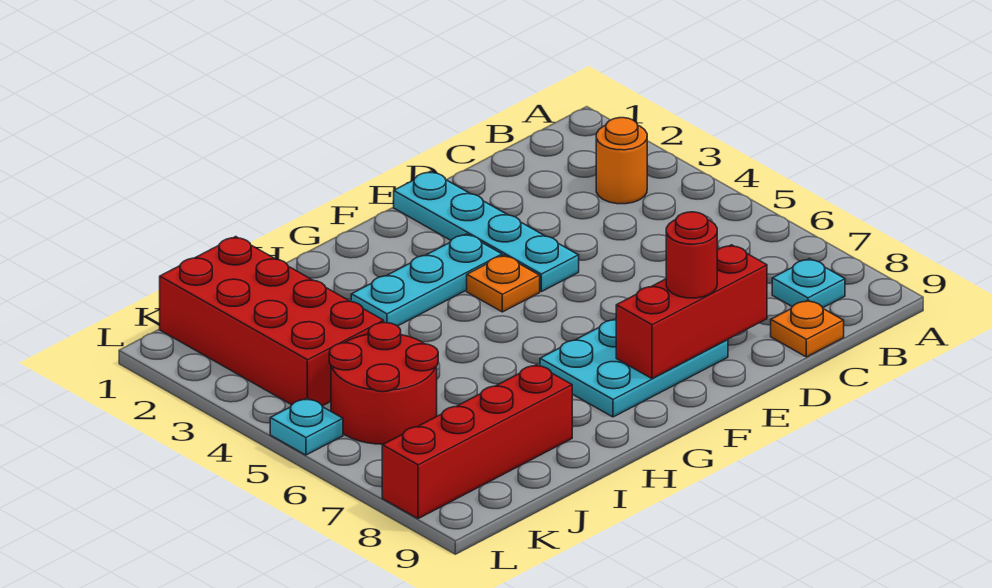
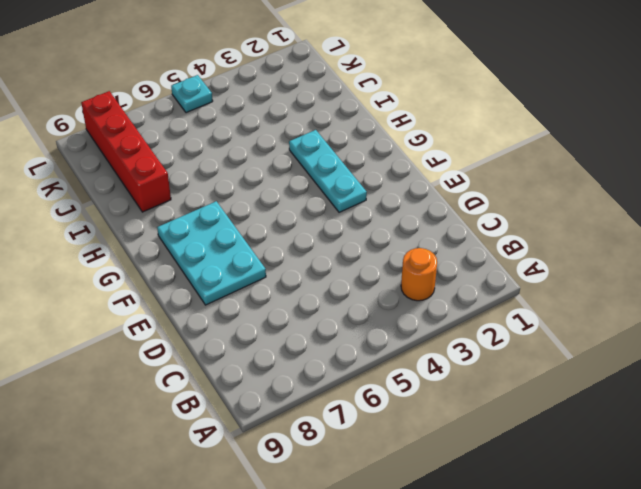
none -> cyan plate B8 level 1
none -> orange plate C9 level 1
none -> cyan plate E1:E4 level 1

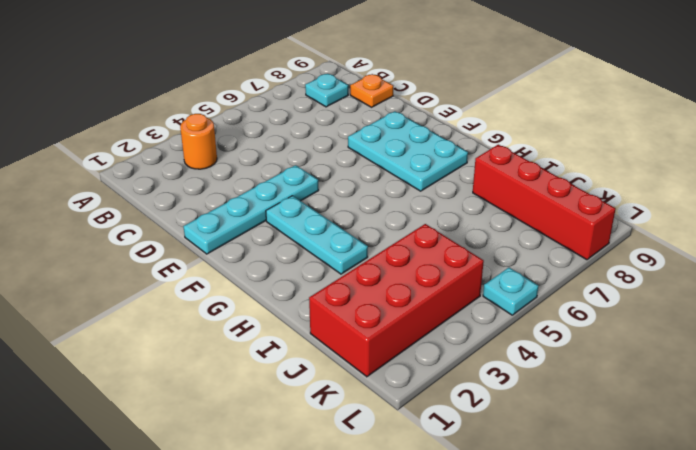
none -> orange plate F4 level 1
none -> red round brick J5:K6 level 1
none -> red brick D8:F8 level 2

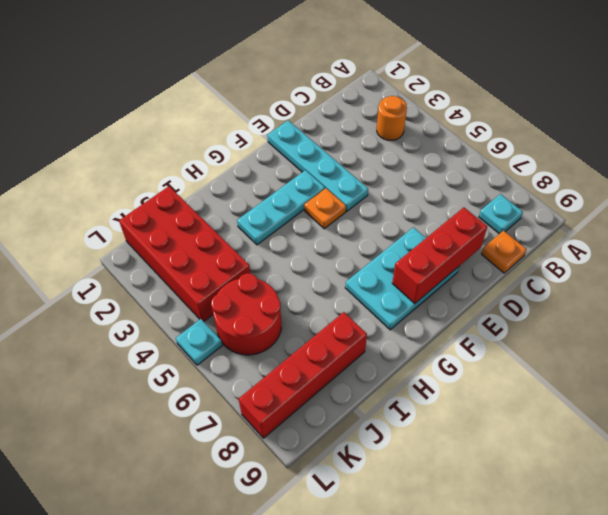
none -> red round brick E8 level 3

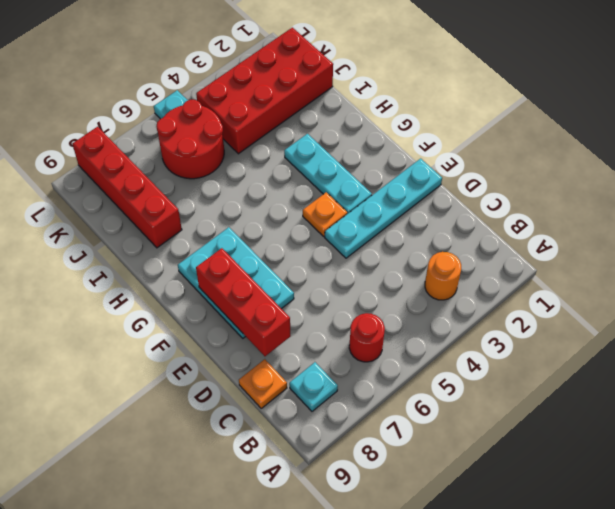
red round brick B6 level 1 -> red round brick E8 level 3

